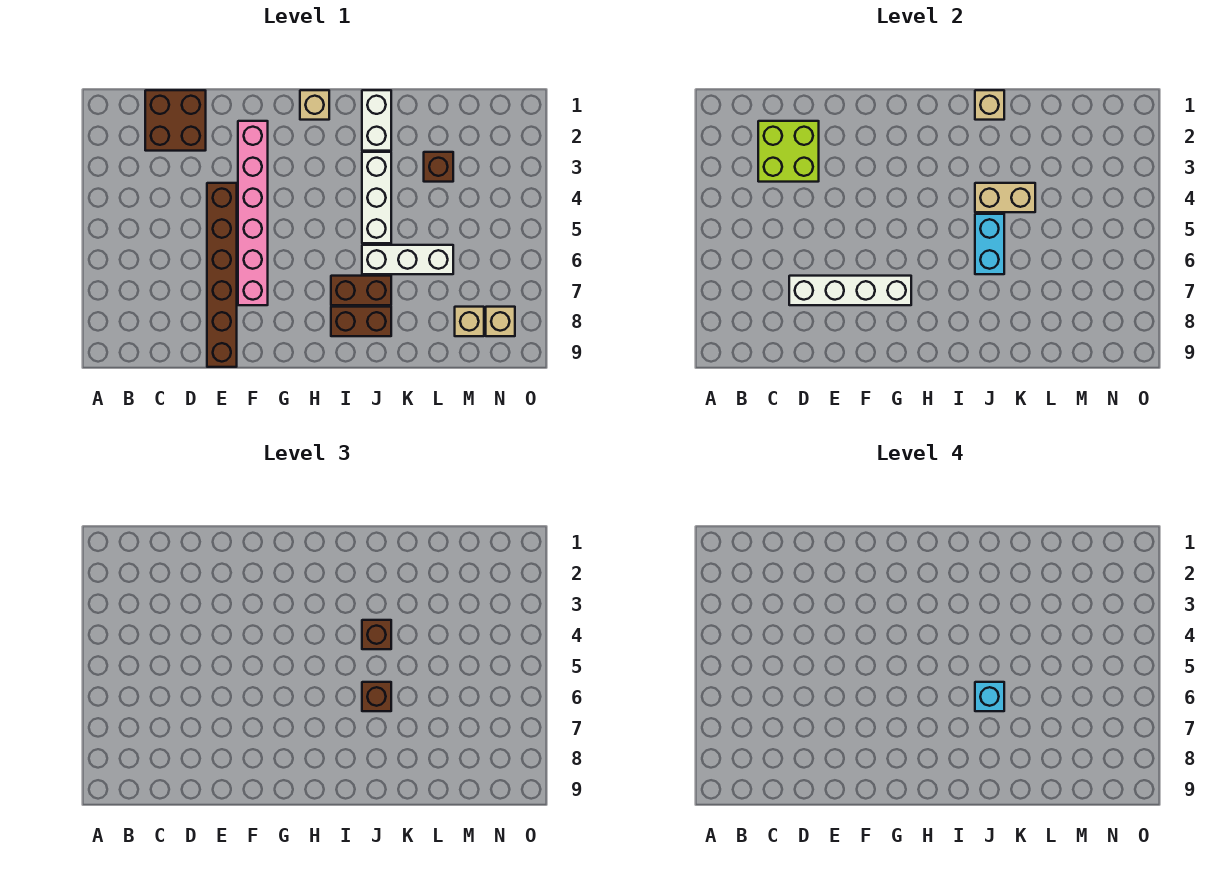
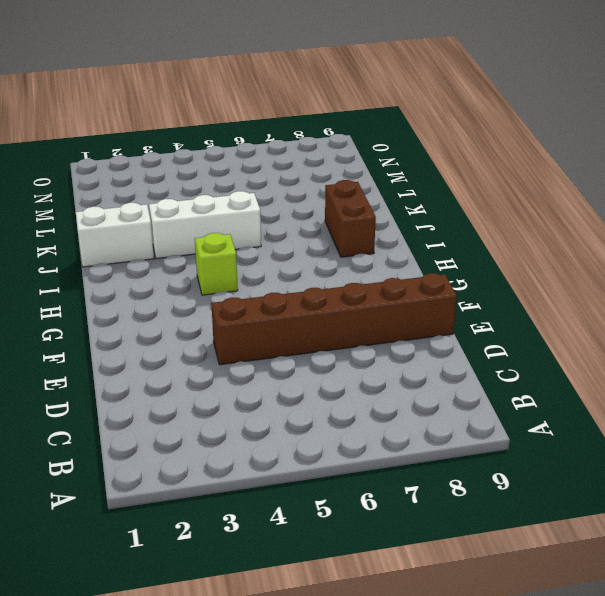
lime brick H4 level 1 -> none
none -> brown brick C1:D2 level 1
none -> pink brick F2:F7 level 1
none -> tan brick H1 level 1

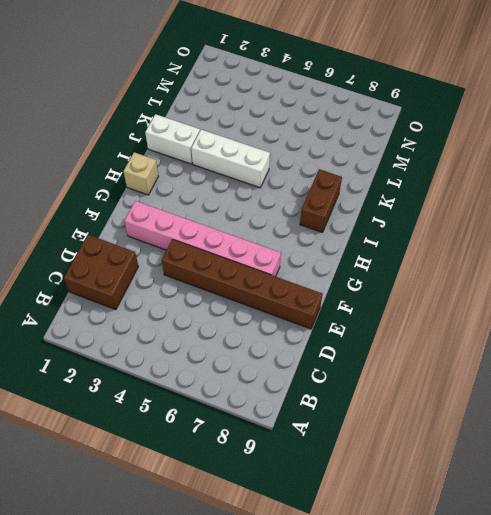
none -> brown brick I7:J7 level 1
none -> white brick J6:L6 level 1
none -> brown brick L3 level 1

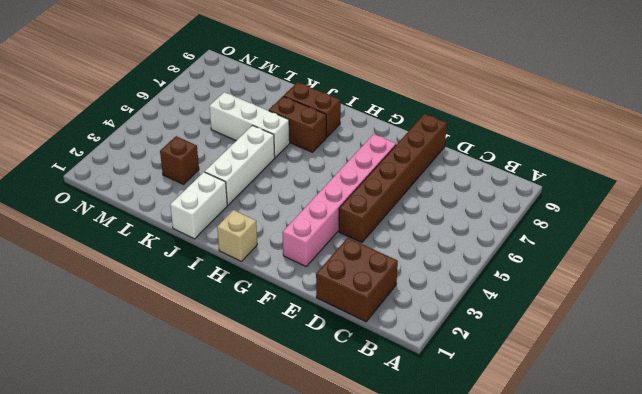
none -> tan brick M8 level 1
none -> tan brick N8 level 1
none -> lime brick C2:D3 level 2

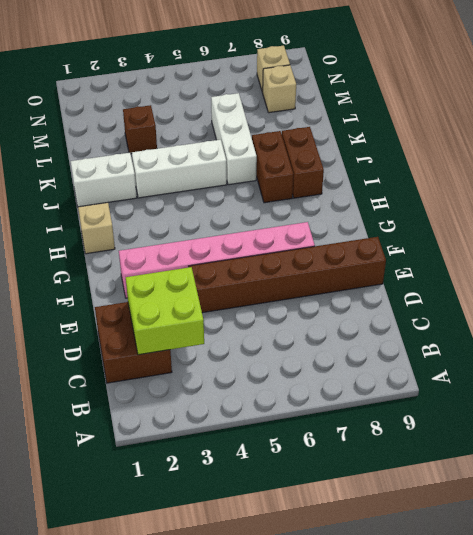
none -> white brick D7:G7 level 2
none -> tan brick J1 level 2
none -> tan brick J4:K4 level 2

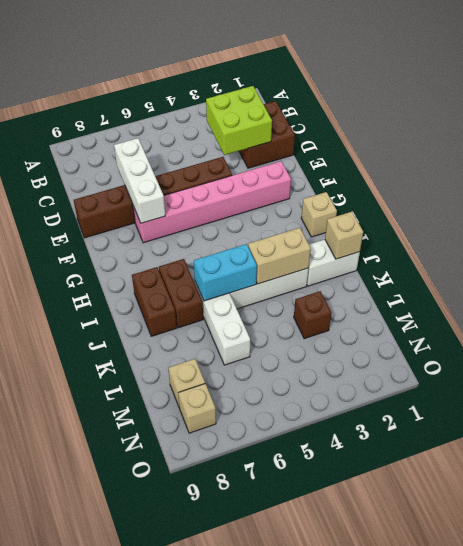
white brick D7:F7 level 2 -> white brick D7:G7 level 2
tan brick J3:J4 level 2 -> tan brick J4:K4 level 2
none -> brown brick J4 level 3
none -> brown brick J6 level 3
none -> cyan brick J6 level 4

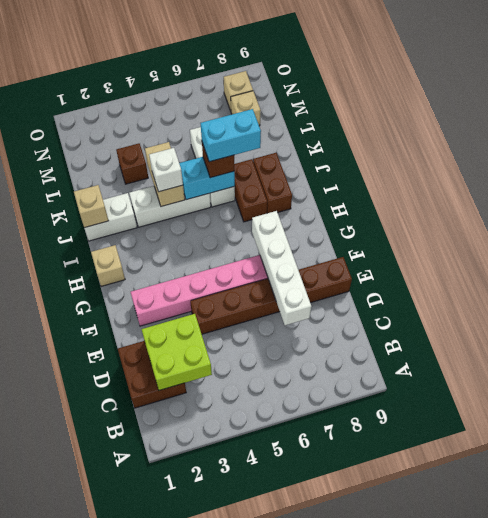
white brick J4 level 3 -> brown brick J4 level 3
cyan brick J6:J7 level 4 -> cyan brick J6 level 4

